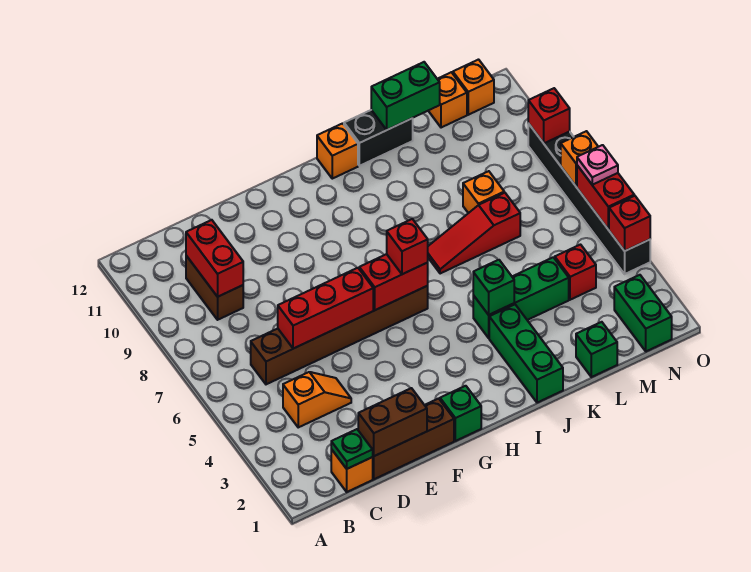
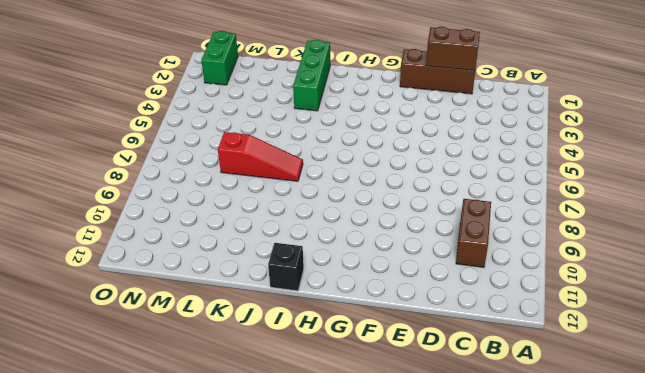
black brick I12 level 1 -> orange brick I12 level 1
none -> orange brick C1 level 1
none -> orange slope C4:D4 level 1 top C
none -> brown brick C6:H6 level 1
none -> green brick G1 level 1

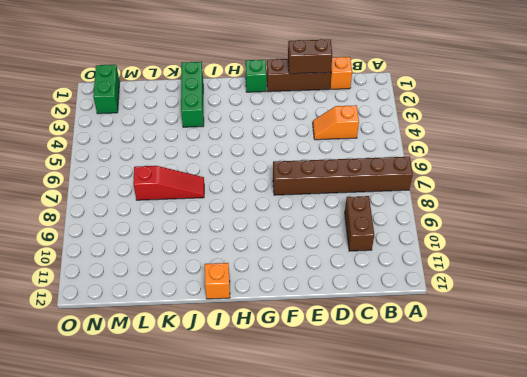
brown brick A7:F7 level 1 -> brown brick C6:H6 level 1
none -> green brick J4:L4 level 1
none -> black brick J12:K12 level 1
none -> green brick L1 level 1
none -> orange brick L8 level 1

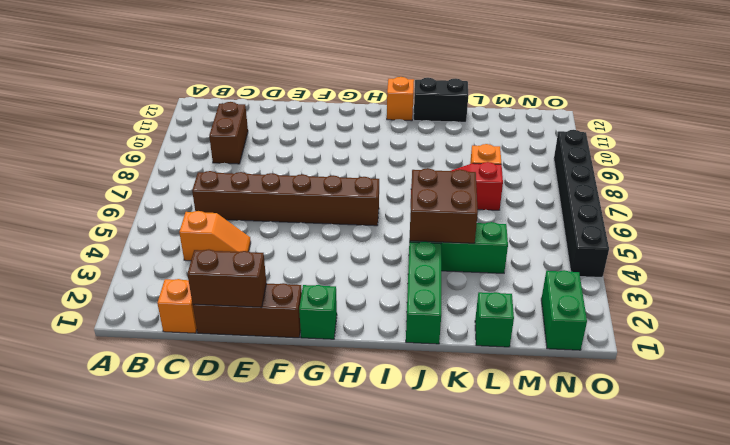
brown brick J4:K5 level 2 -> green brick J4 level 2
none -> red brick M4 level 1
none -> orange brick M12 level 1
none -> orange brick N12 level 1
none -> green plate C1 level 2

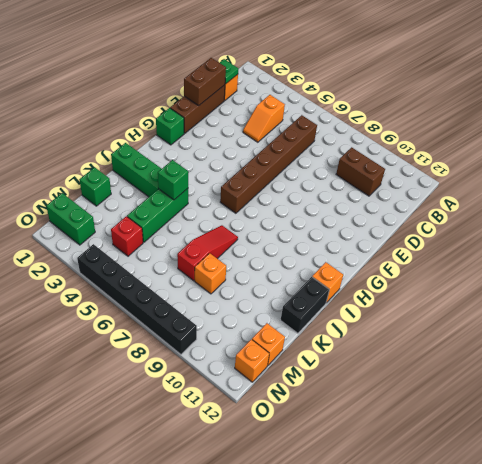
none -> red brick C9:C10 level 2
none -> red brick D6:F6 level 2
none -> red brick G6:H6 level 2
none -> green brick K12:L12 level 2

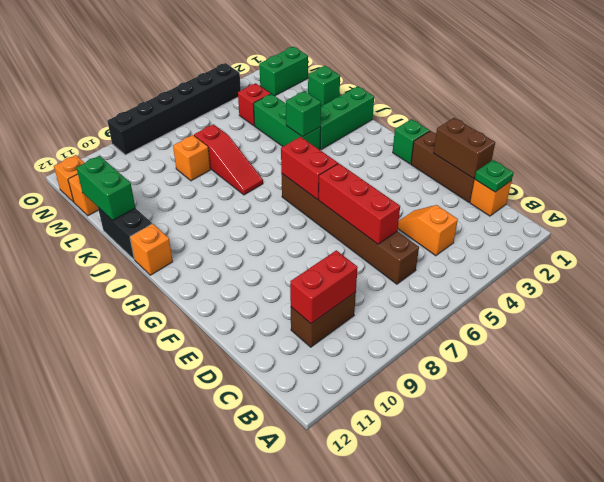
none -> red brick O4 level 2
none -> red brick O5:O6 level 2
none -> orange brick O7 level 2
none -> red brick O9 level 2

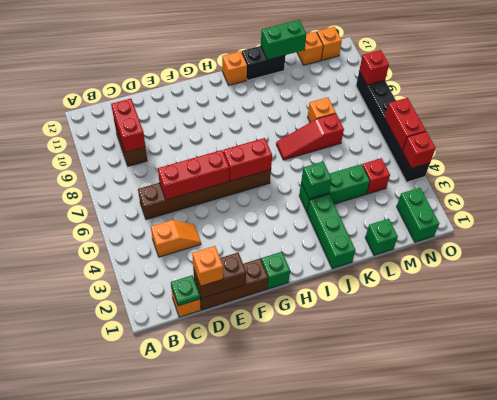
orange brick D1 level 3 -> orange brick O7 level 2
none -> red brick H6 level 3
none -> pink plate O6 level 3

